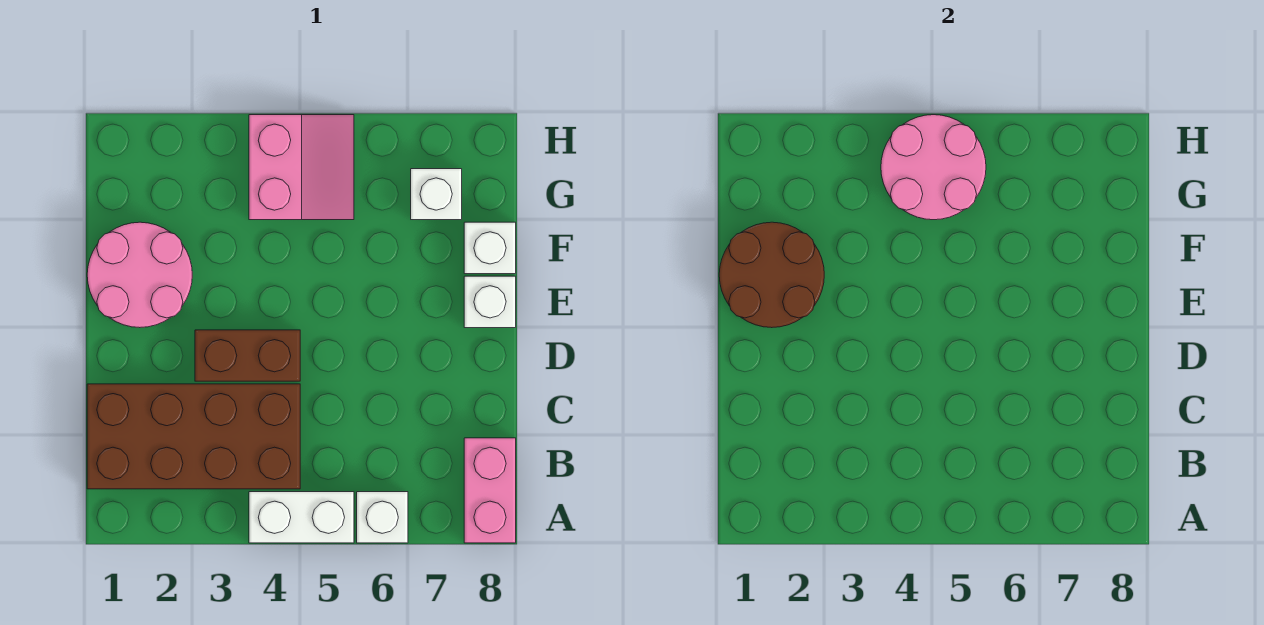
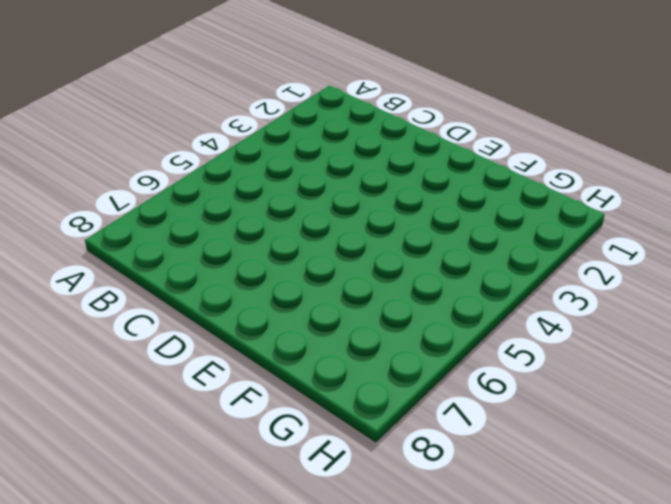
none -> white brick A4:A5 level 1
none -> white brick A6 level 1
none -> pink brick A8:B8 level 1

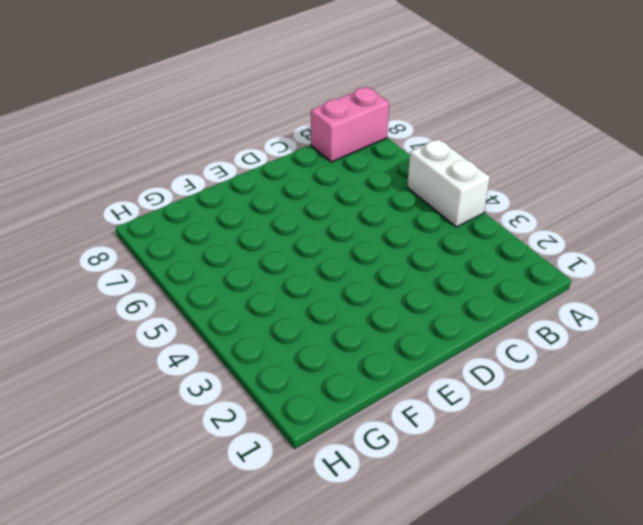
none -> white brick A6 level 1
none -> brown brick B1:C4 level 1
none -> brown brick D3:D4 level 1

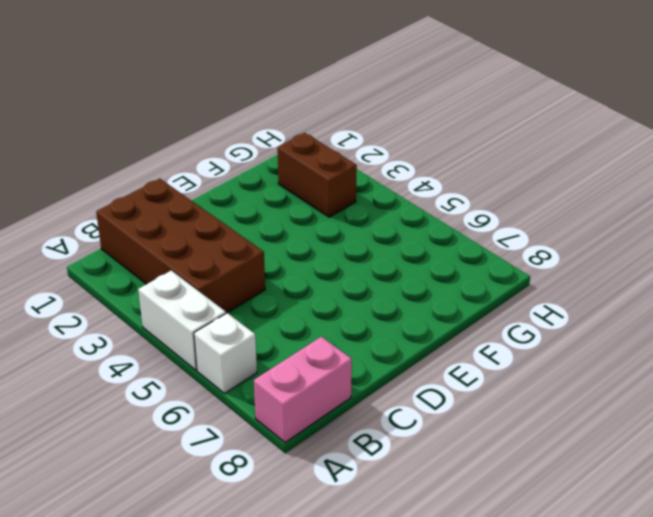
brown brick G2:G3 level 1 -> brown brick D3:D4 level 1
none -> pink round brick E1:F2 level 1
none -> white brick E8 level 1
none -> white brick F8 level 1

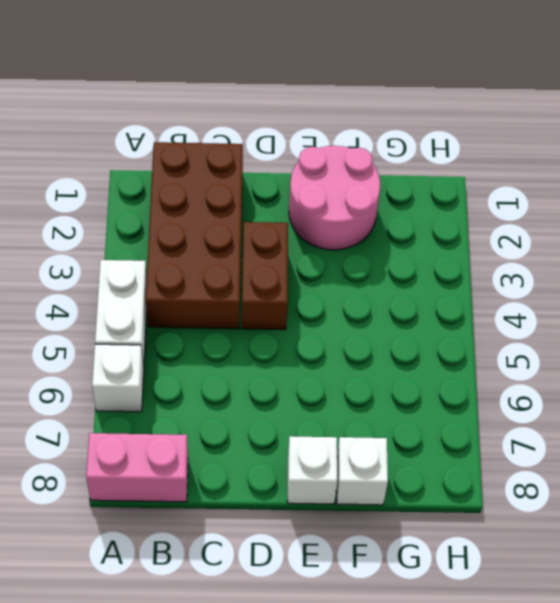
none -> pink slope G4:H5 level 1 top 4
none -> white brick G7 level 1
none -> brown round brick E1:F2 level 2

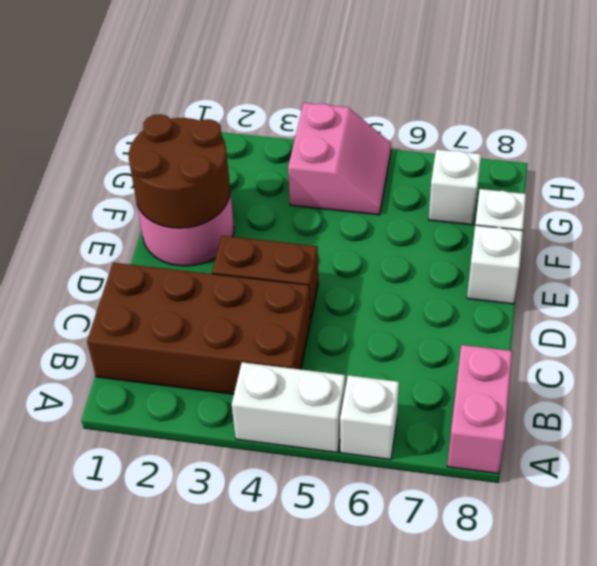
none -> pink round brick G4:H5 level 2

